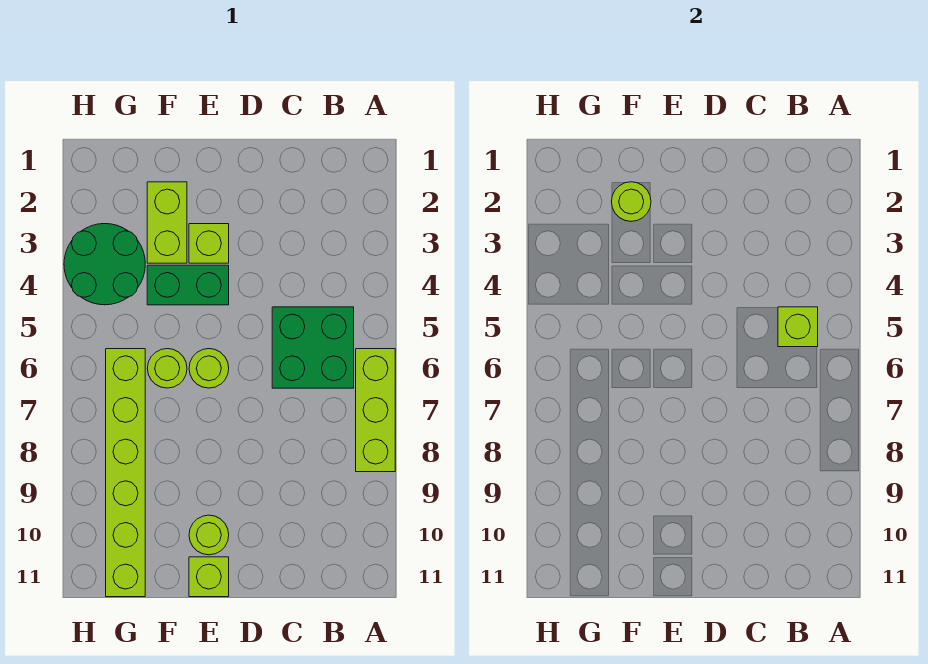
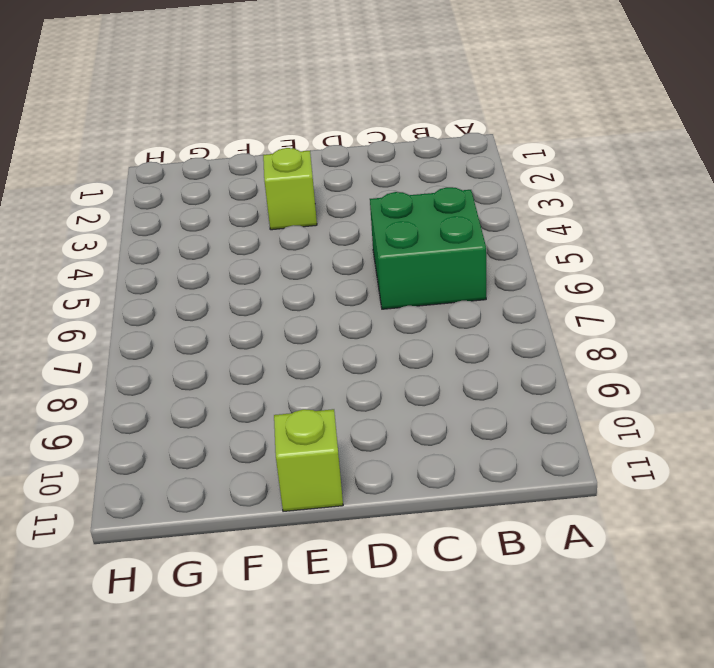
none -> lime brick A6:A8 level 1
none -> green brick E4:F4 level 1
none -> lime round brick E6 level 1

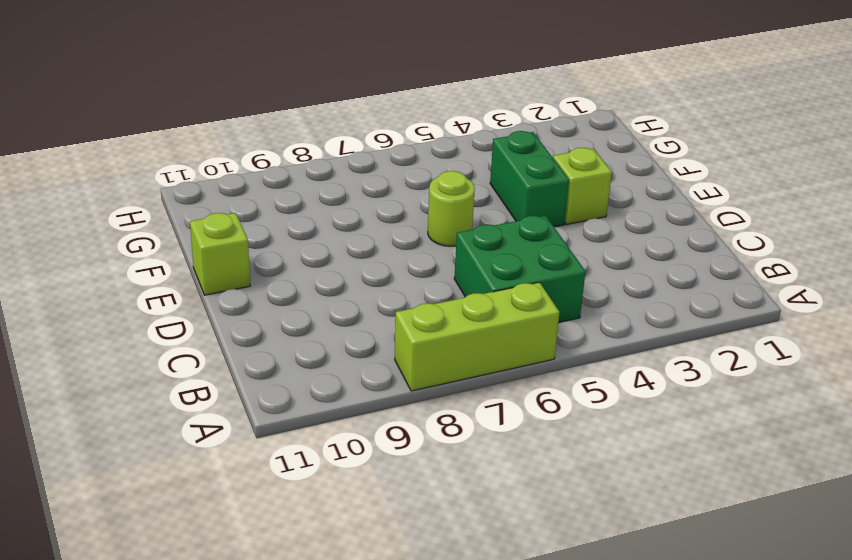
none -> lime round brick E10 level 1
none -> lime brick F2:F3 level 1
none -> lime round brick F6 level 1

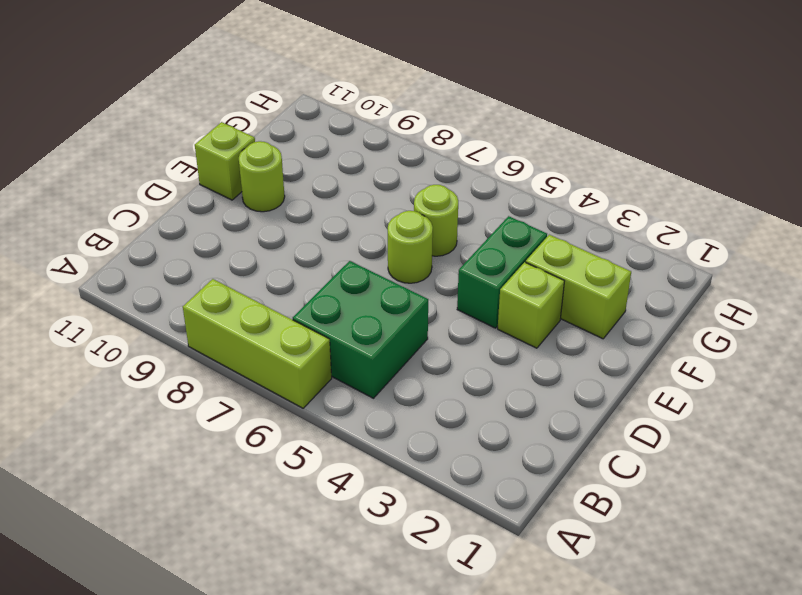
none -> green round brick G3:H4 level 1
none -> lime brick G6:G11 level 1
none -> lime brick B5 level 2

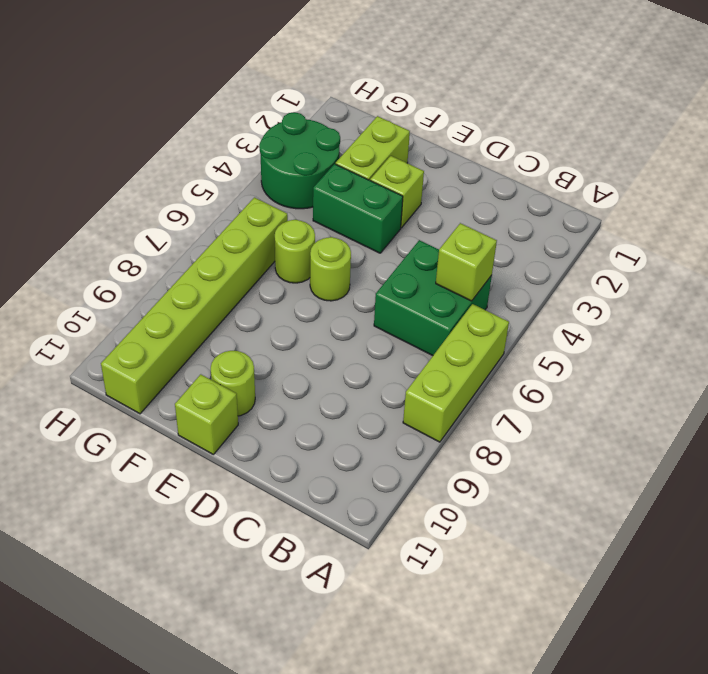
none -> lime round brick F2 level 2

